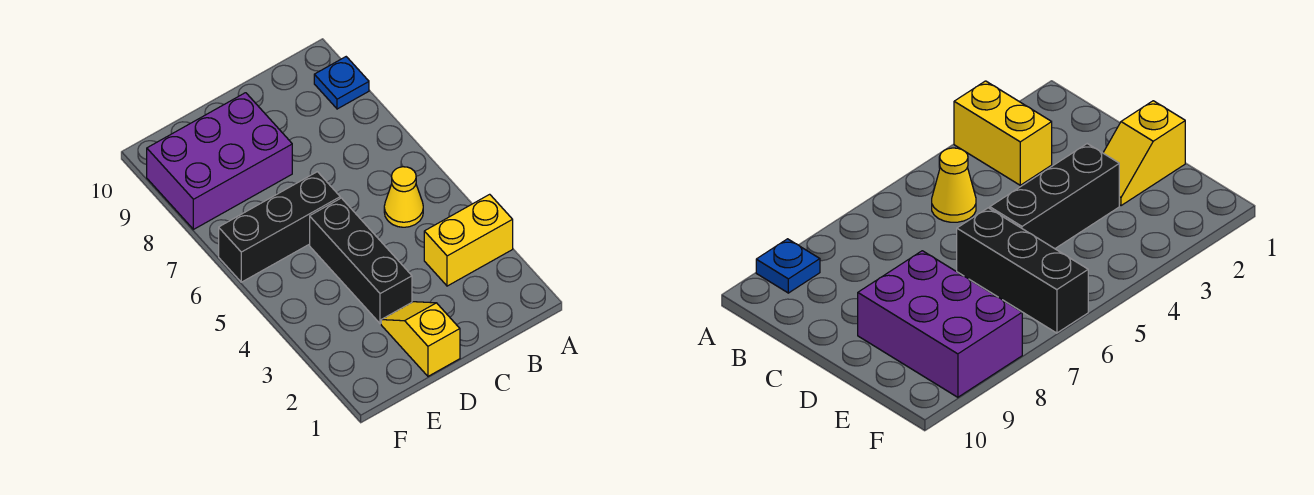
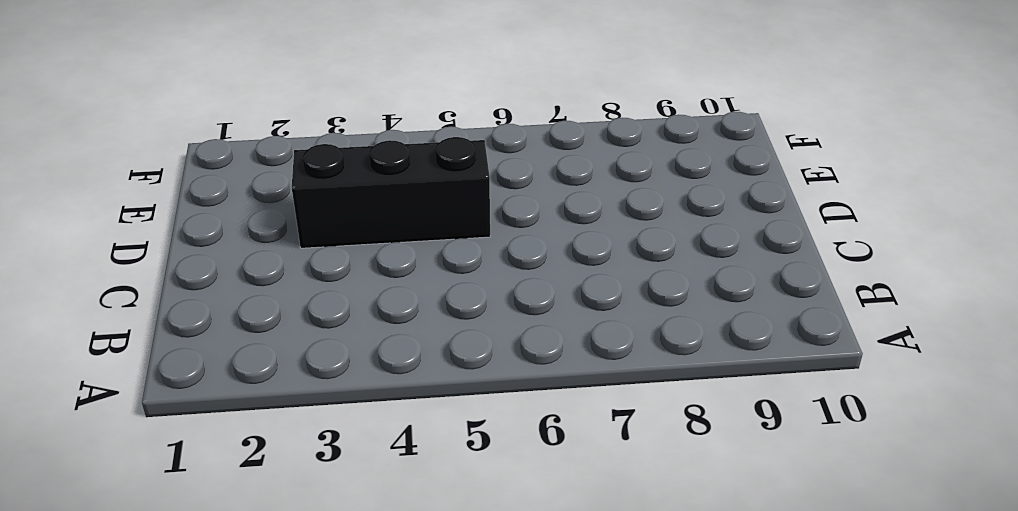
none -> yellow brick A3:B3 level 1
none -> blue plate A9 level 1

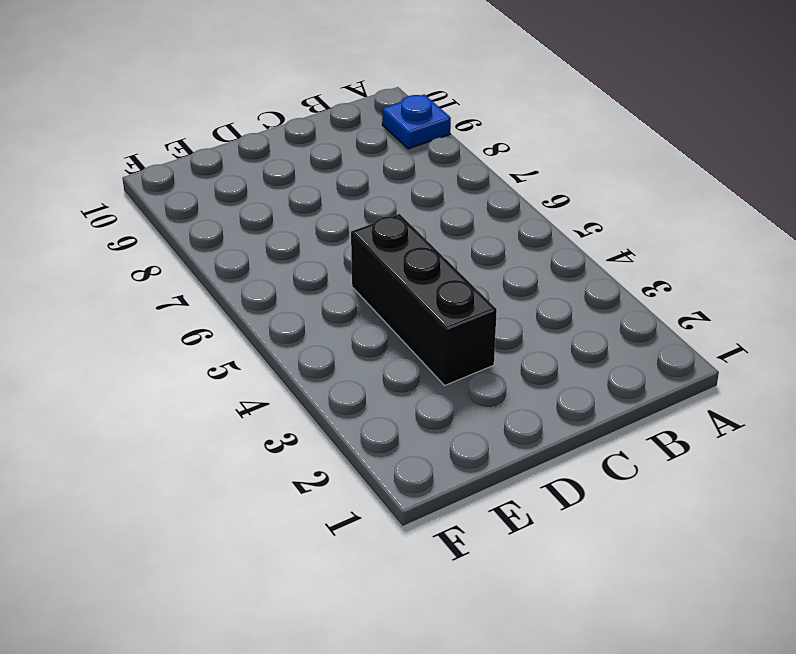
none -> yellow brick A3:B3 level 1
none -> yellow cone B5 level 1

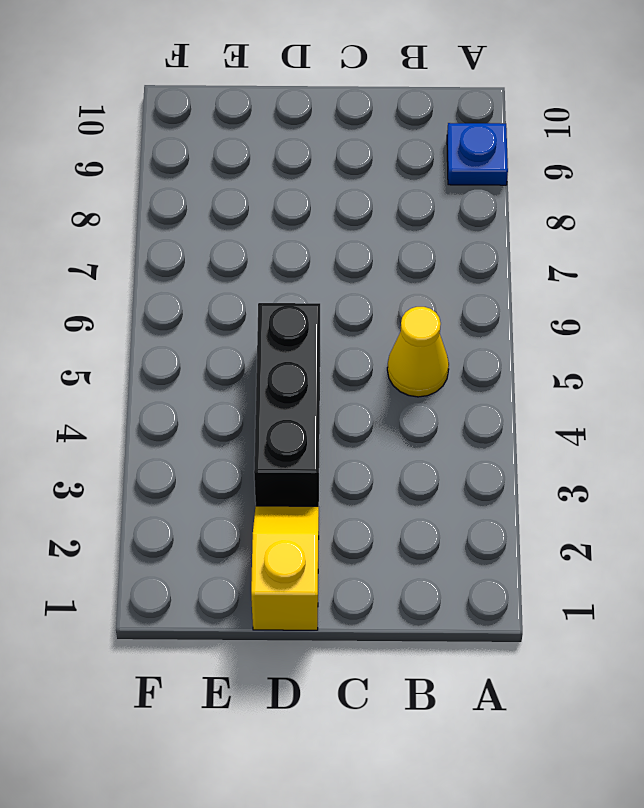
none -> yellow brick A3:B3 level 1
none -> black brick D6:F6 level 1

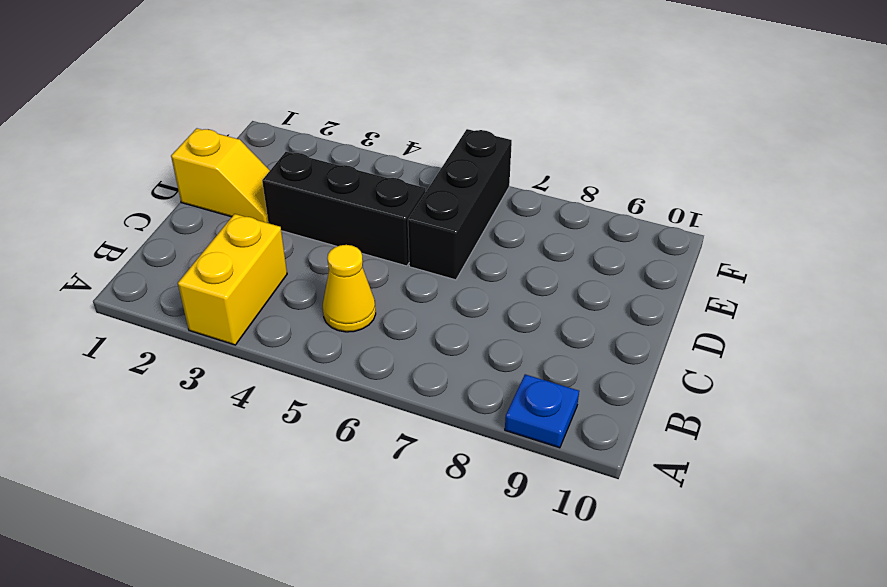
none -> purple brick D8:F9 level 1

